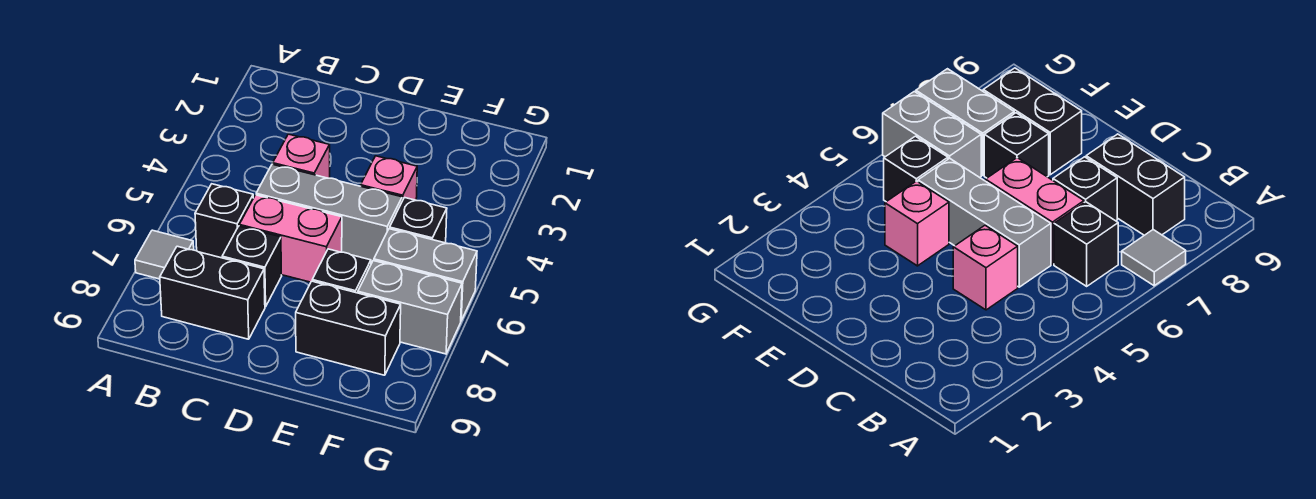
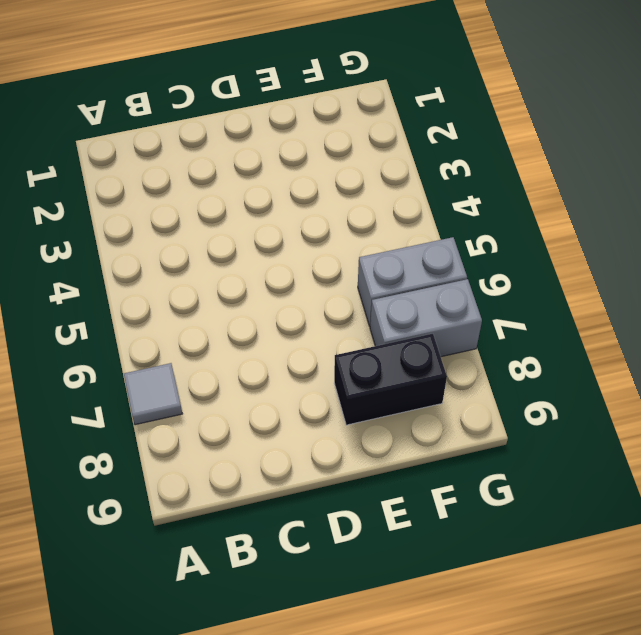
none -> black brick B6 level 1
none -> black brick B8:C8 level 1
none -> pink brick C4 level 1

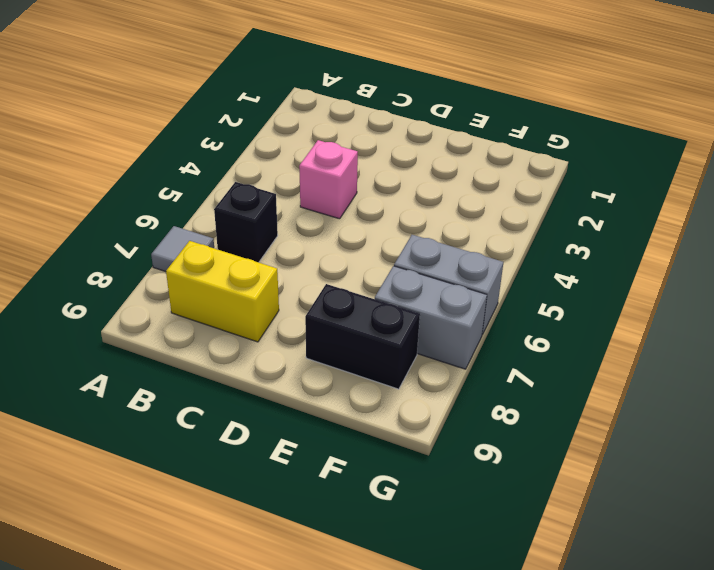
yellow brick B8:C8 level 1 -> black brick B8:C8 level 1
none -> grey brick C5:E5 level 1
none -> pink brick C6:D6 level 1
none -> black brick C7 level 1

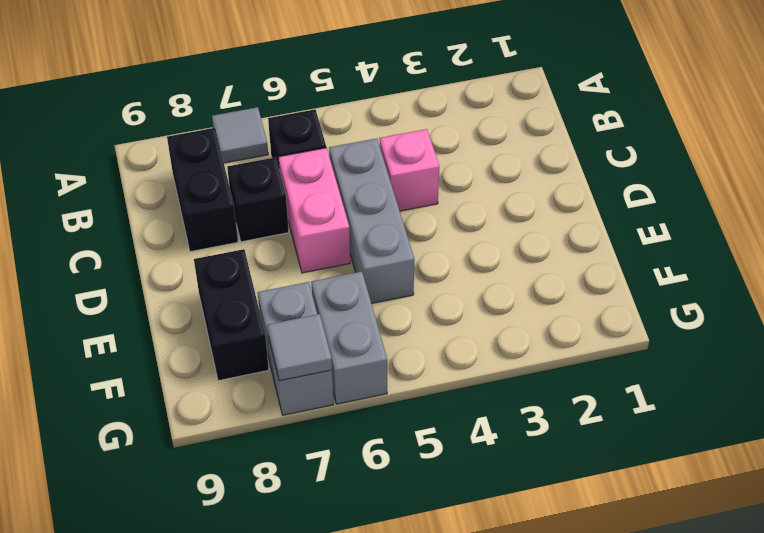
grey tile G7 level 2 -> none
none -> pink brick E4 level 1
none -> black brick E7 level 1
none -> black brick F5 level 1

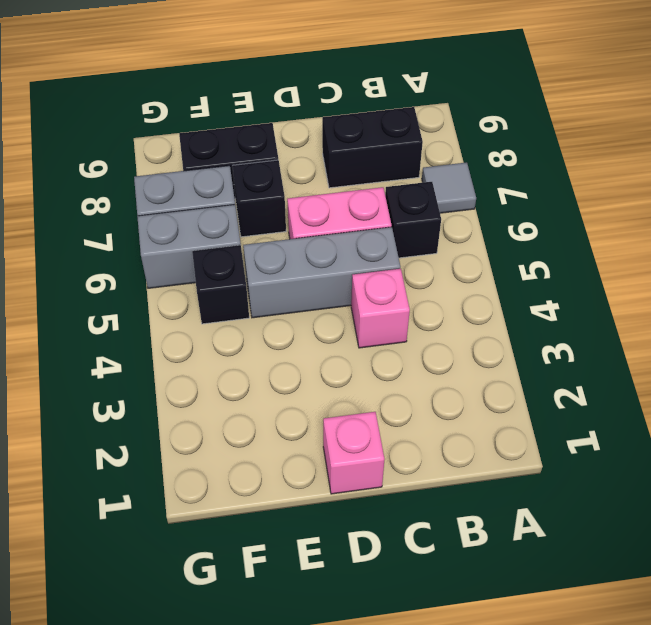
pink brick D1 level 1 -> pink brick E4 level 1
none -> black brick C7 level 1

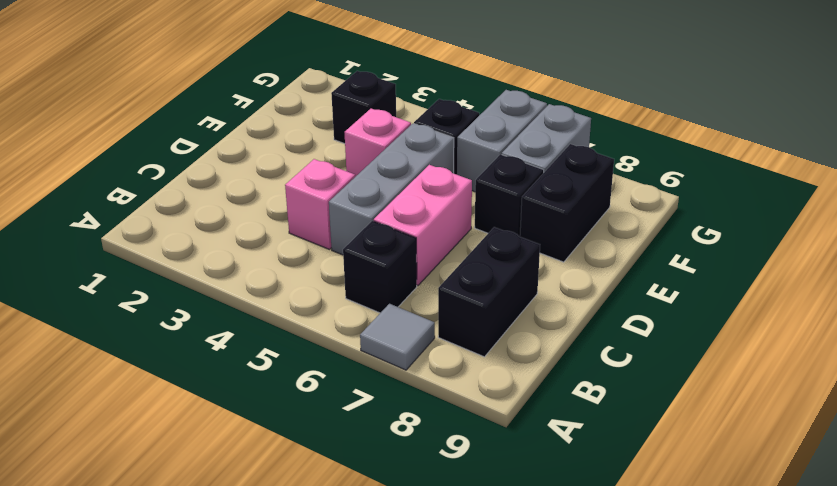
black brick F3 level 1 -> black brick C7 level 1

